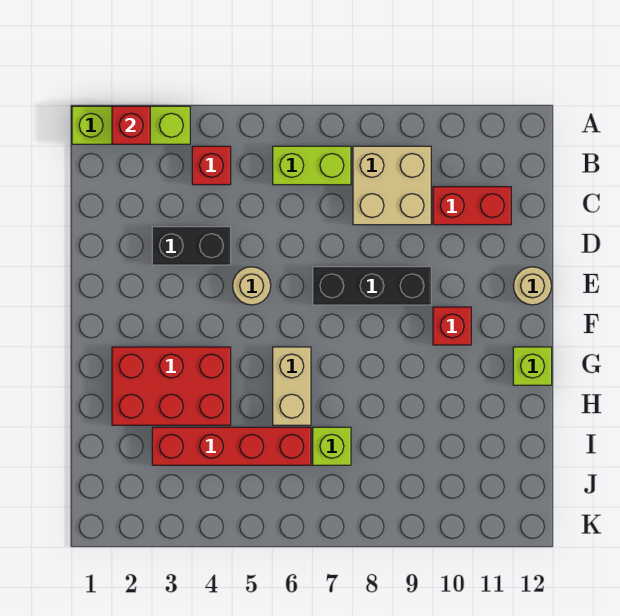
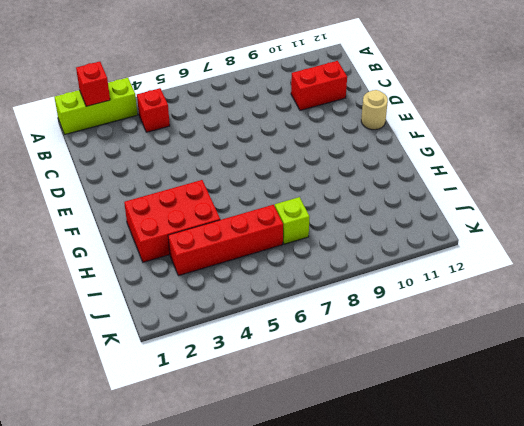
none -> lime brick B6:B7 level 1
none -> tan brick B8:C9 level 1
none -> black brick D3:D4 level 1

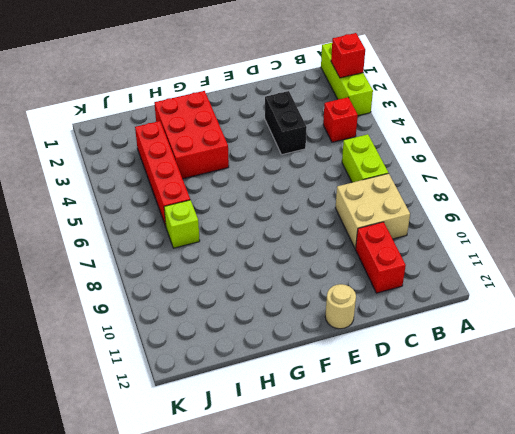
none -> tan round brick E5 level 1
none -> black brick E7:E9 level 1
none -> red brick F10 level 1

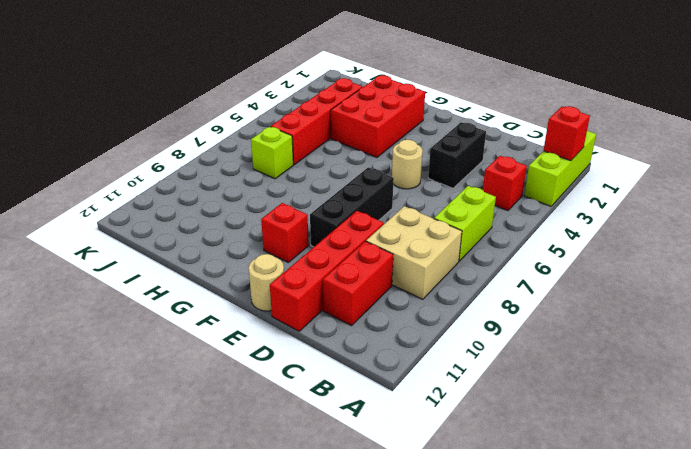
red brick D9:D12 level 1 -> none
none -> tan brick G6:H6 level 1
none -> lime brick G12 level 1

